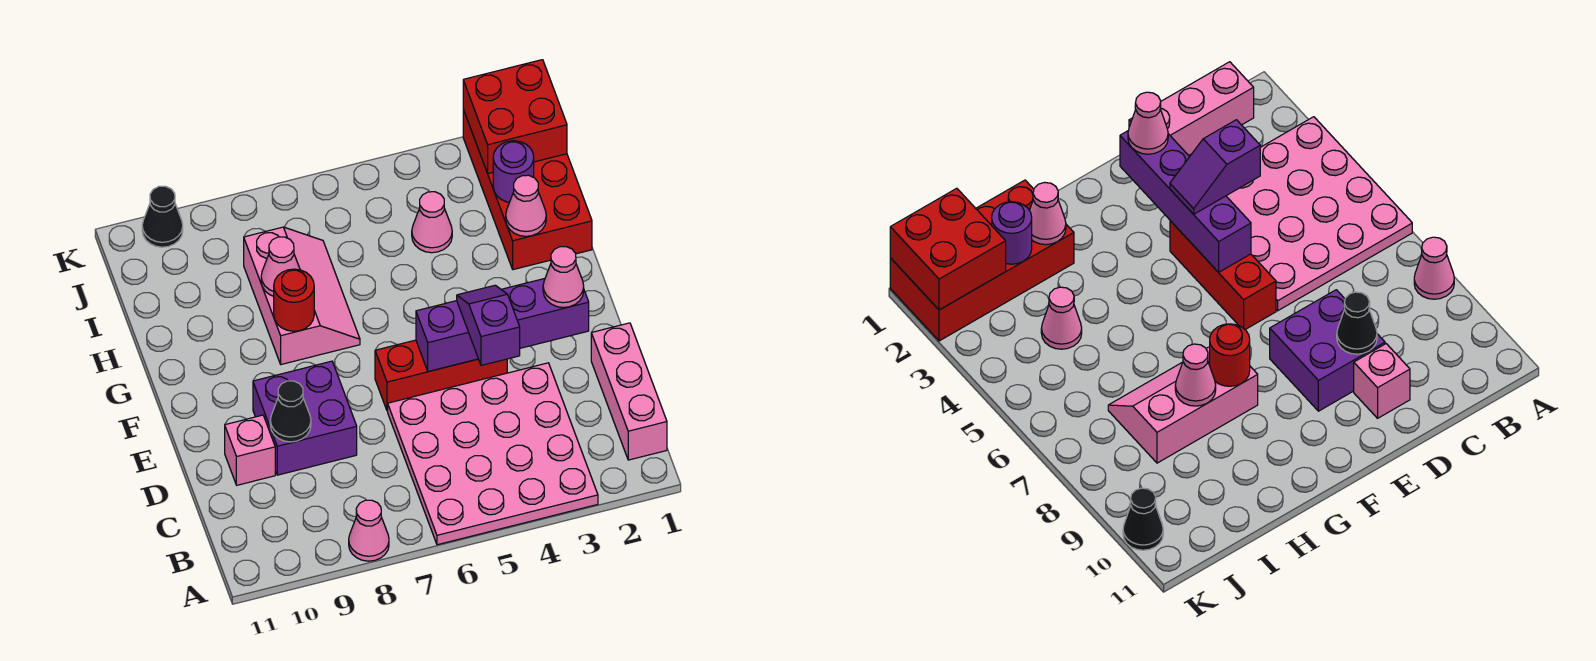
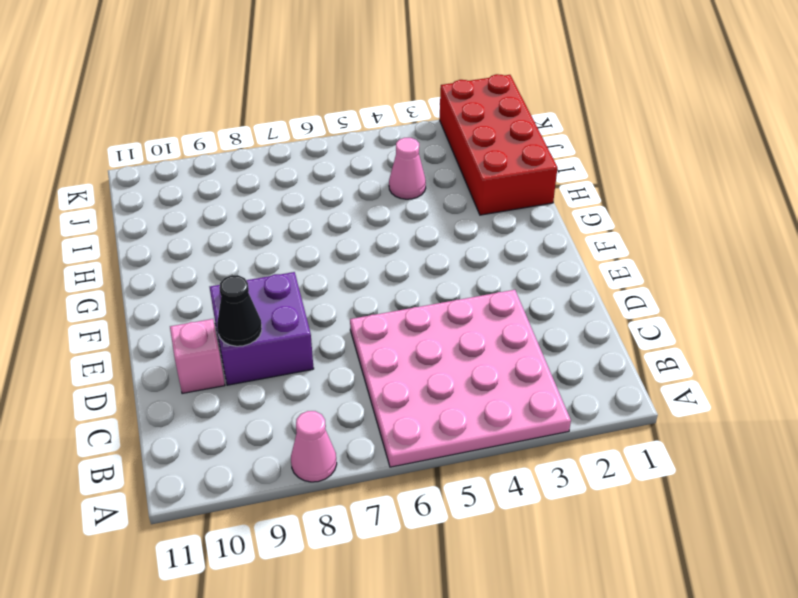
none -> pink brick B1:D1 level 1
none -> red brick E4:E6 level 1
none -> pink slope G7:I8 level 1 top 8

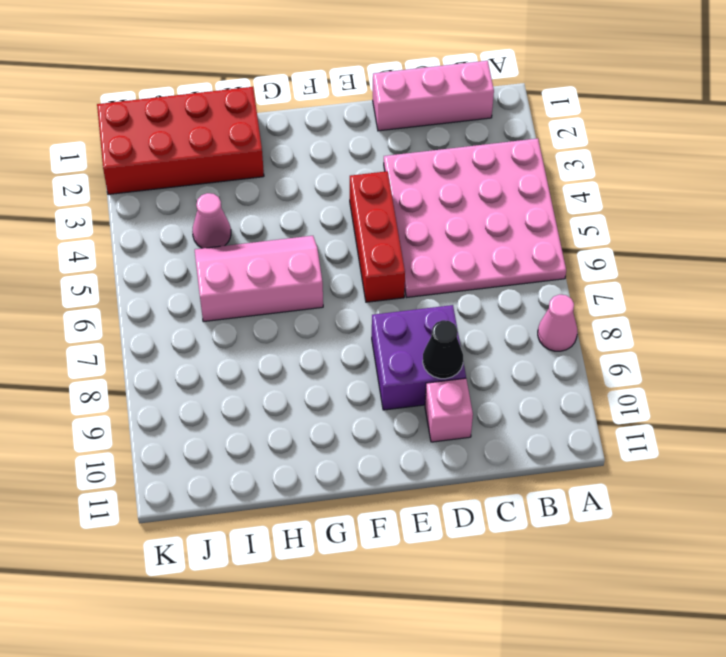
pink slope G5:I6 level 1 top 6 -> pink slope G7:I8 level 1 top 8
none -> black cone K10 level 1
none -> purple brick E2:E5 level 2
none -> red round brick G8 level 2

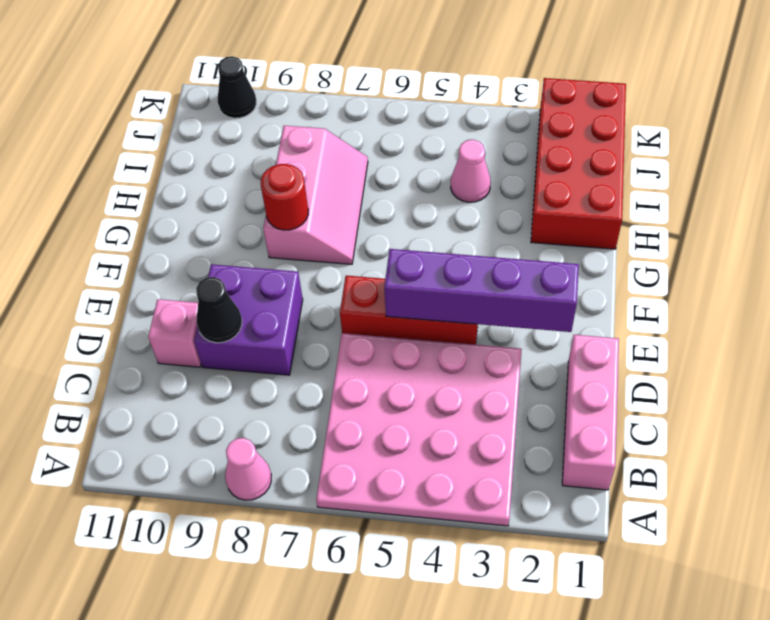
none -> pink cone H2 level 2
none -> pink cone H8 level 2
none -> purple round brick I2 level 2

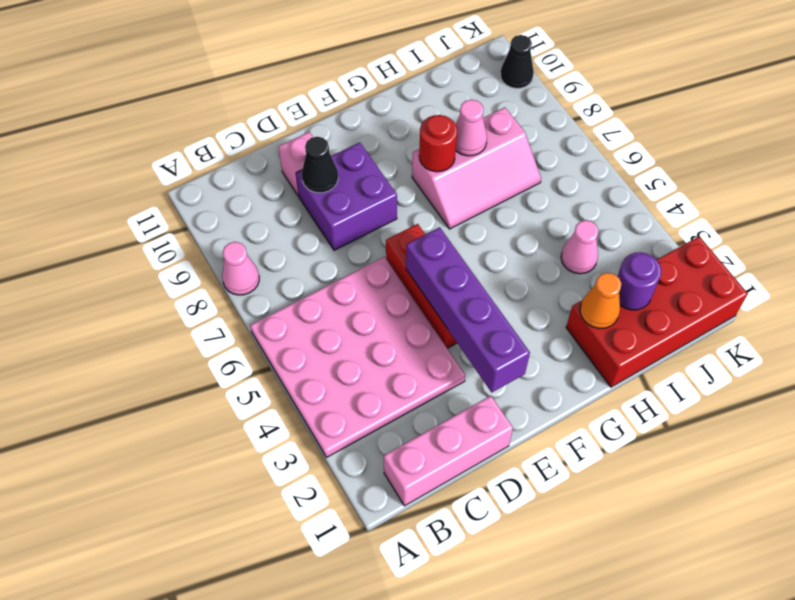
orange cone H2 level 2 -> pink cone H2 level 2
none -> red brick J1:K2 level 2
none -> purple slope D4:E4 level 3 top D
none -> pink cone E2 level 3

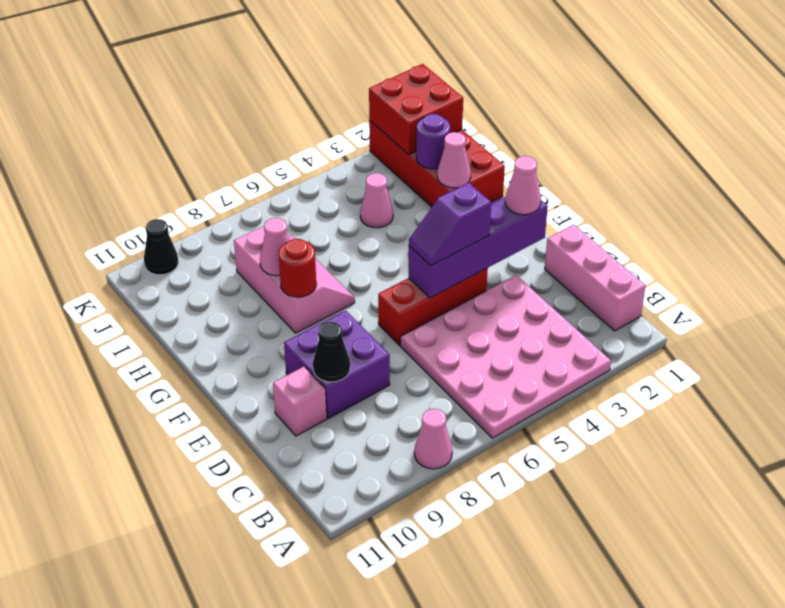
purple slope E4:E5 level 3 top 4 -> purple slope D4:E4 level 3 top D

